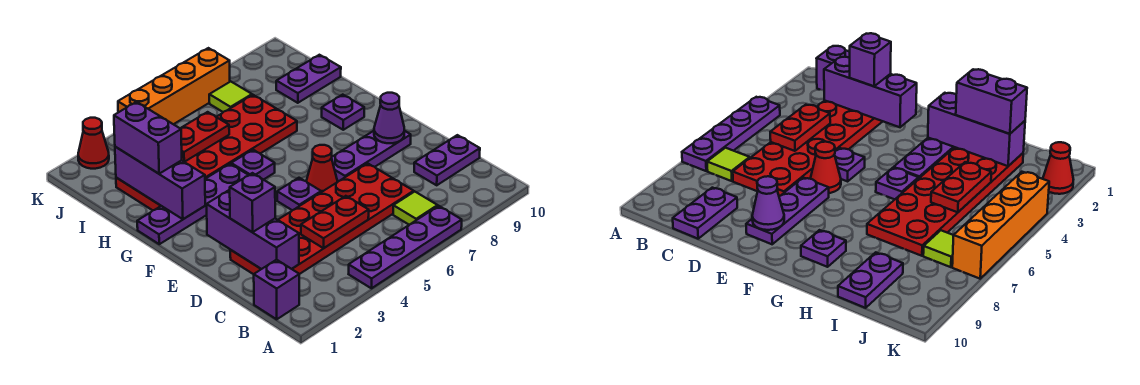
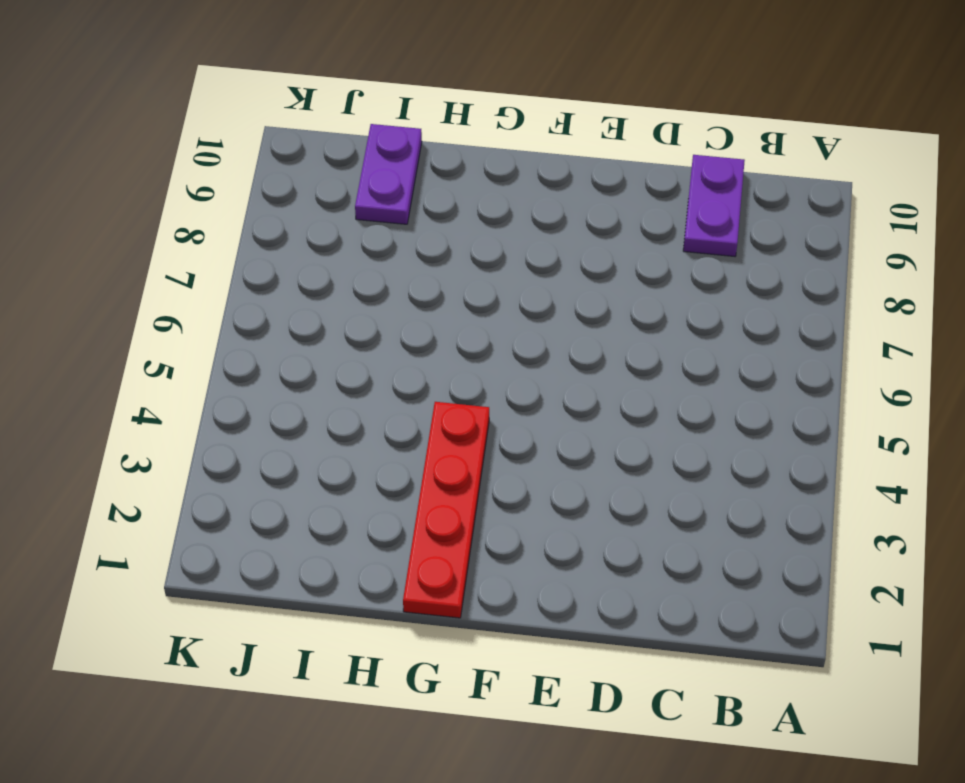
red plate G1:G4 level 1 -> purple plate G1:G4 level 1
none -> purple plate A4:A7 level 1
none -> purple brick B1 level 1
none -> lime tile B7 level 1

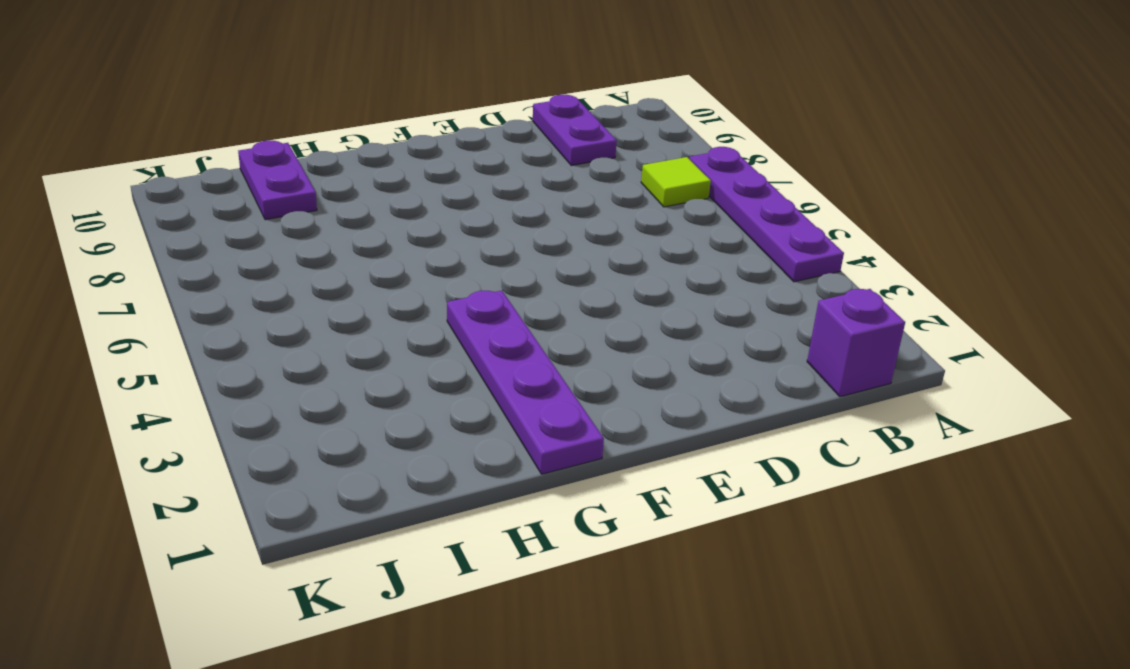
none -> red plate C2:D7 level 1
none -> purple plate E5 level 1
none -> red cone E6 level 1

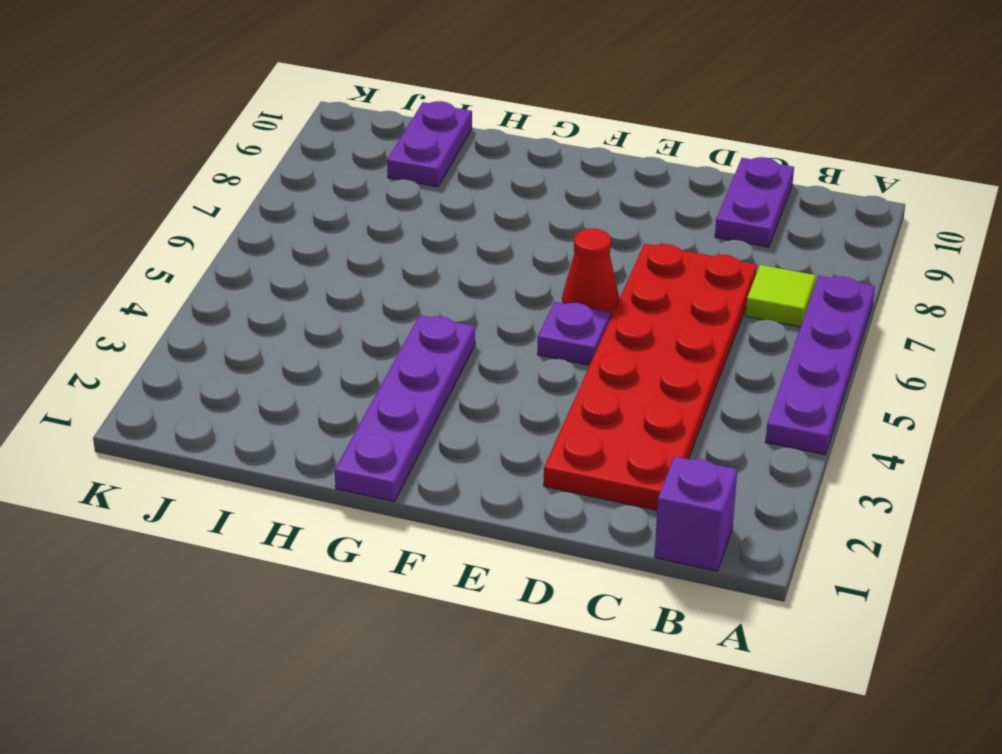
none -> purple plate E7:E9 level 1
none -> purple plate G5 level 1
none -> purple plate G9 level 1

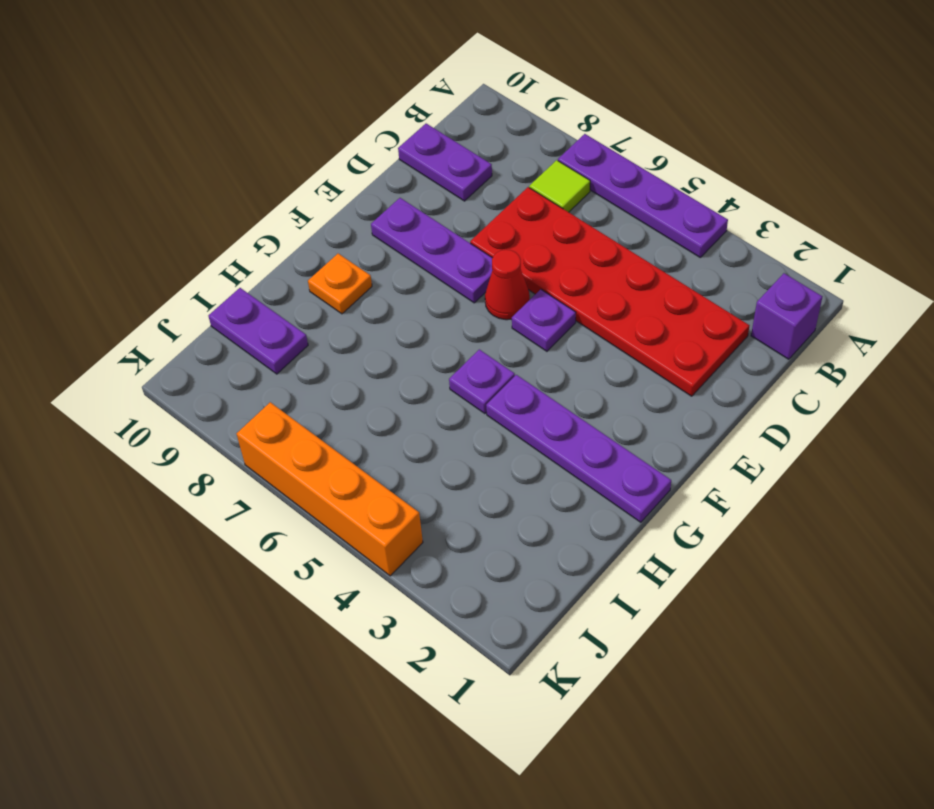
orange plate G9 level 1 -> purple plate G9 level 1
none -> red plate H2:I7 level 1
none -> lime tile J7 level 1
none -> red cone K2 level 1

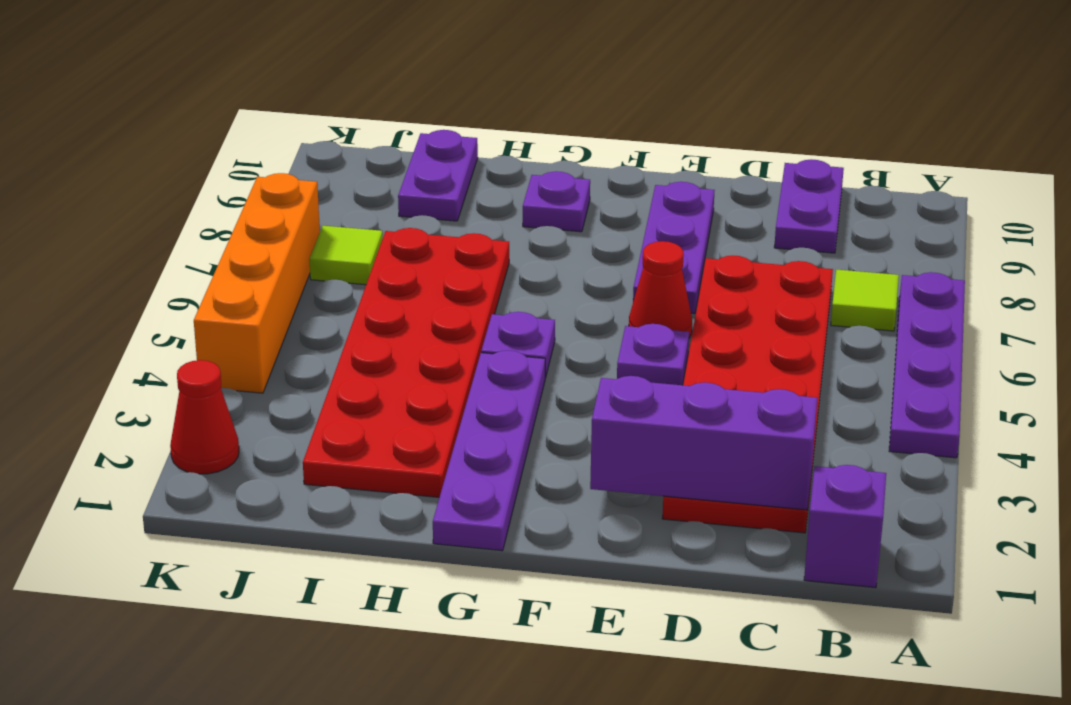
none -> red plate C4:C5 level 2
none -> purple cone E9 level 2
none -> purple brick G2:I2 level 2

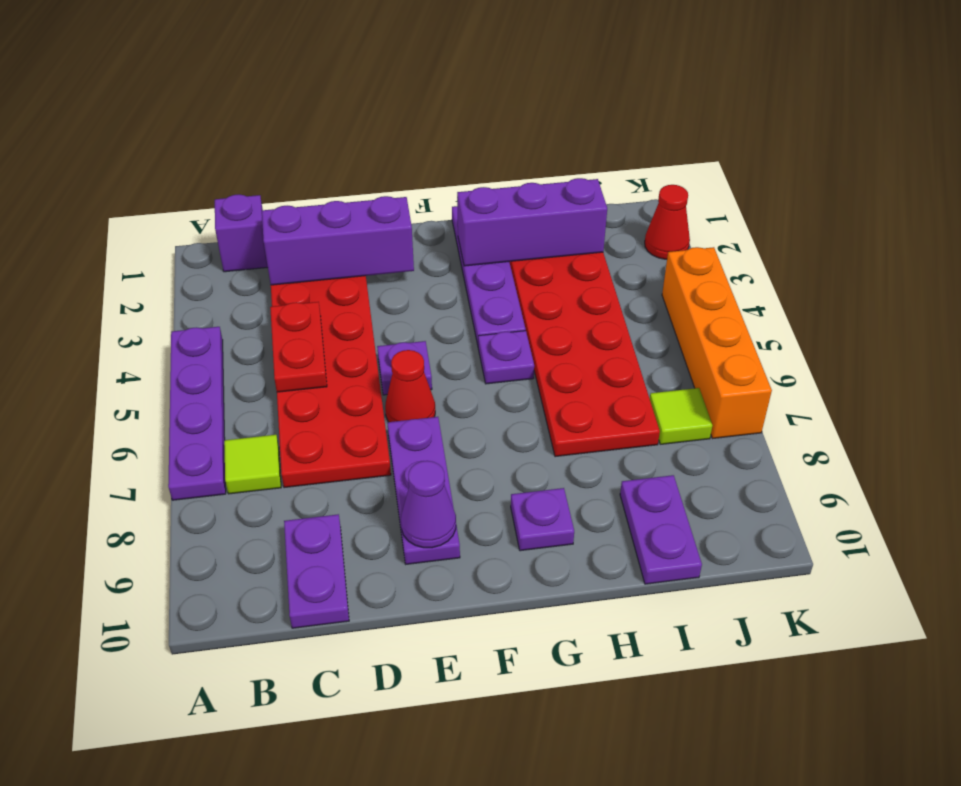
none -> red plate I4:I5 level 2
none -> purple brick D2 level 3
none -> purple brick H2:I2 level 3

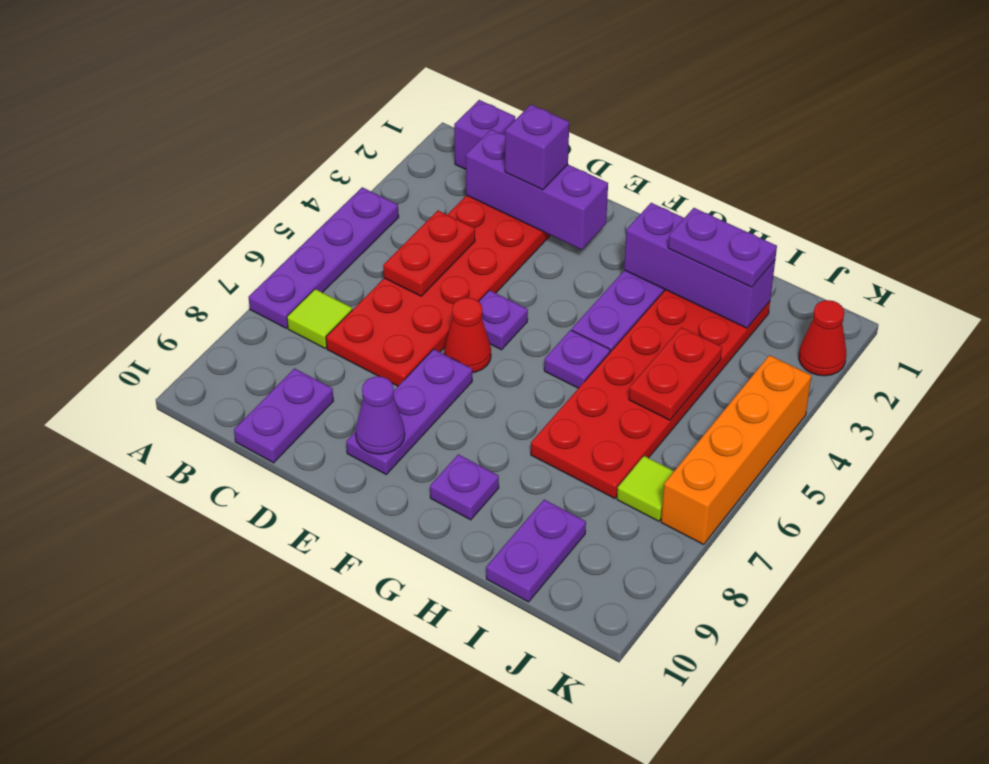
purple plate H2:I2 level 3 -> purple brick H2:I2 level 3

